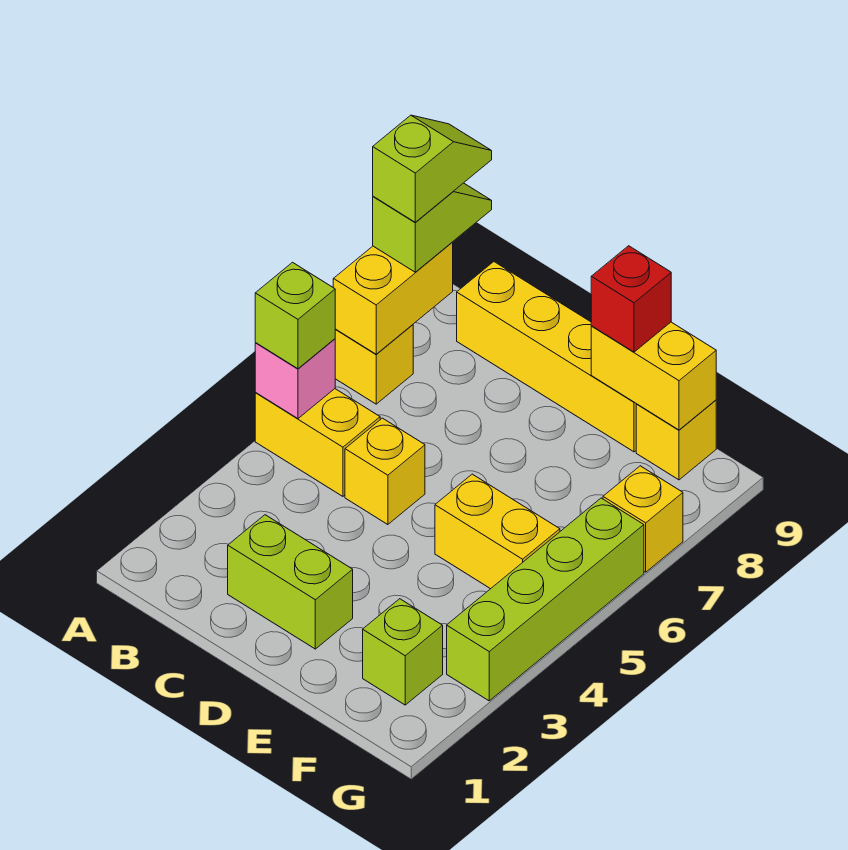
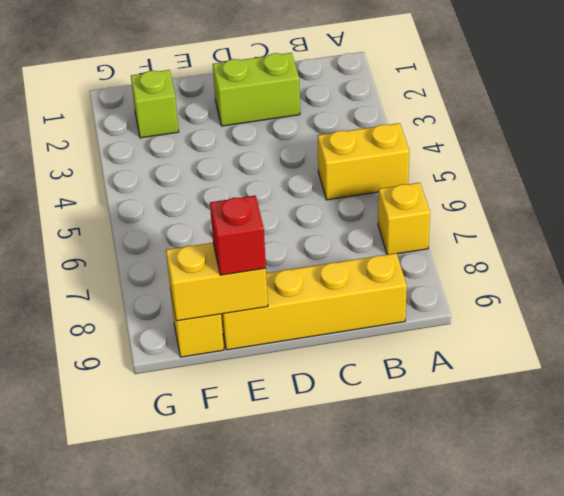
none -> yellow brick C5 level 1
none -> yellow brick E5:F5 level 1
none -> lime brick G3:G6 level 1

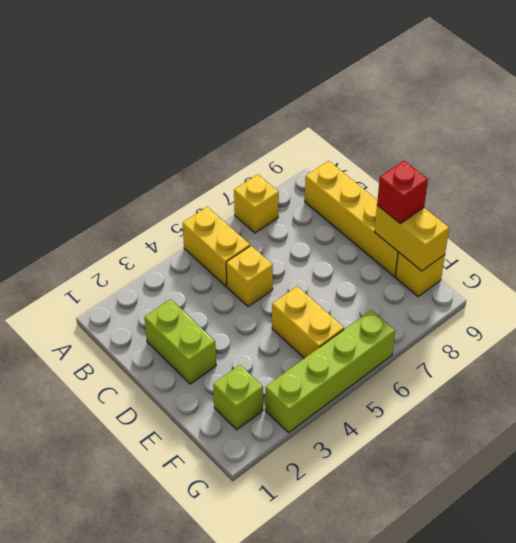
none -> yellow brick G7 level 1
none -> pink brick A5 level 2
none -> yellow brick A7:A8 level 2

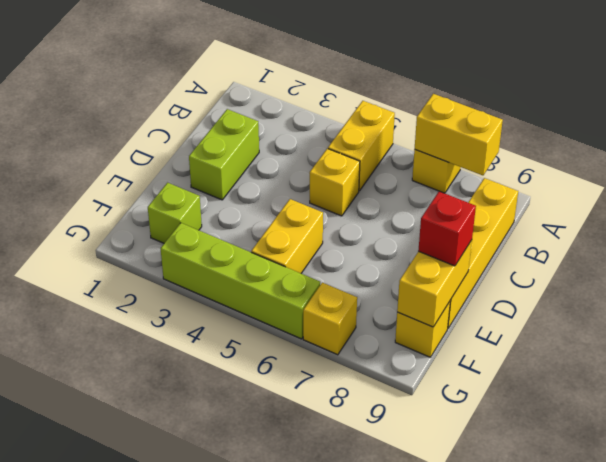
none -> pink brick A5 level 2
none -> lime brick A5 level 3
none -> lime slope A8:A9 level 3 top 8

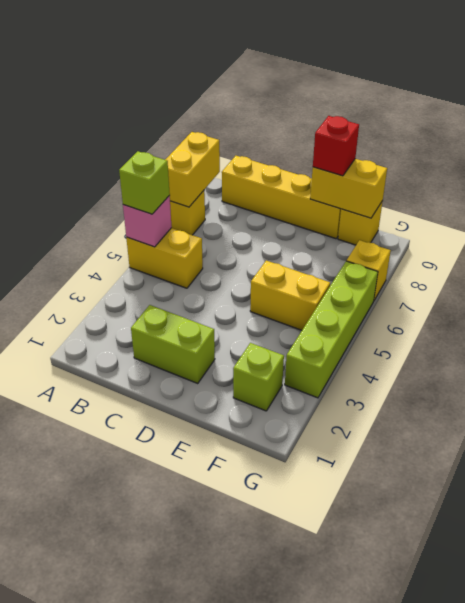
none -> yellow brick C5 level 1
none -> lime slope A8:A9 level 3 top 8
none -> lime slope A8:A9 level 4 top 8

